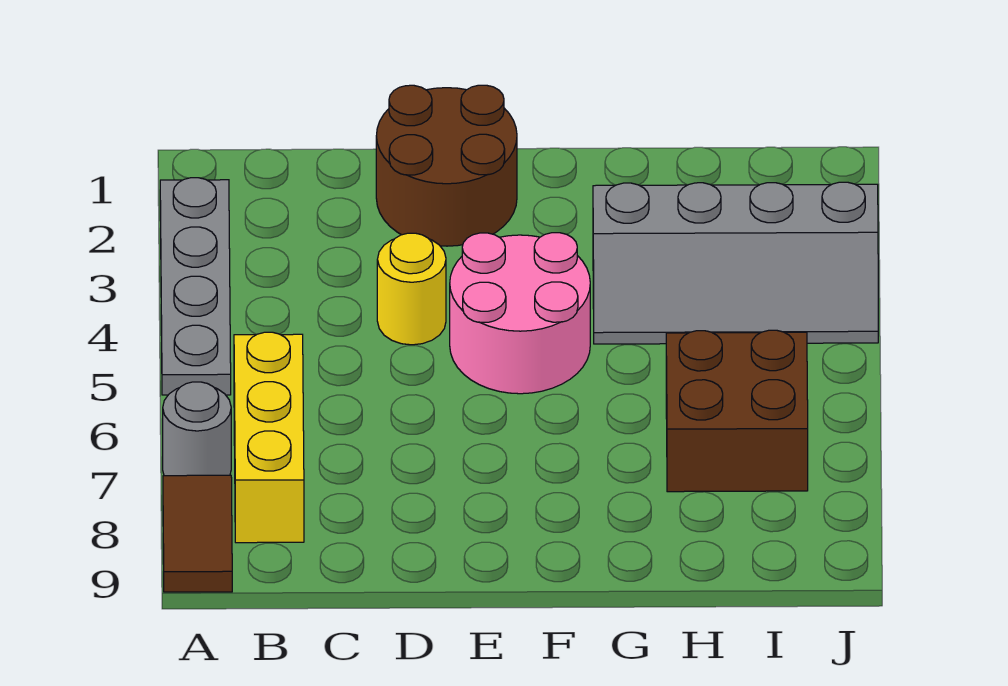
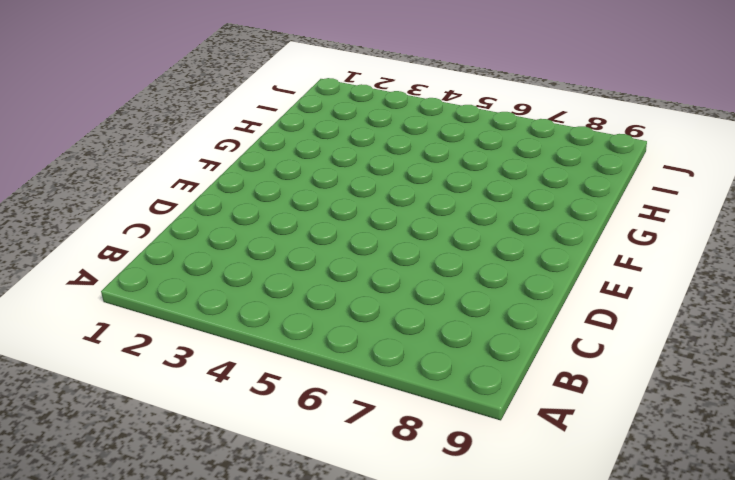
none -> grey plate A2:A5 level 1
none -> grey round brick A7 level 1

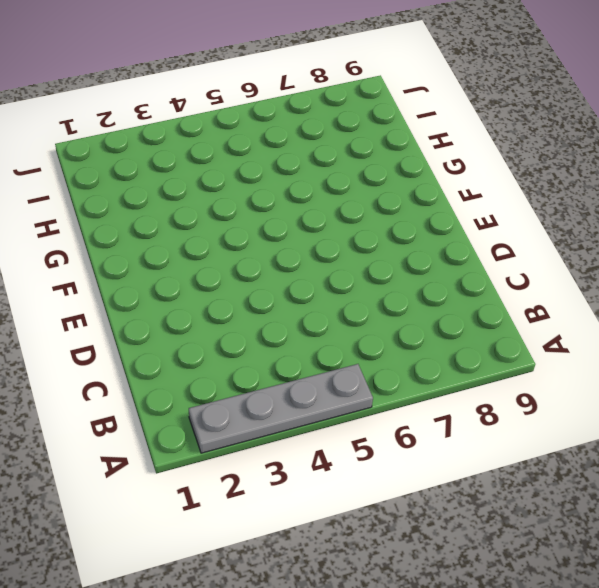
none -> grey round brick A7 level 1
none -> brown tile A8:A9 level 1

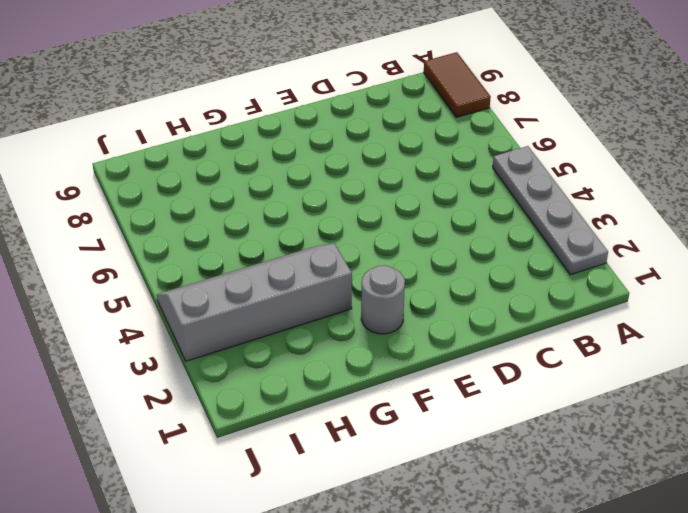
grey round brick F2 level 1 -> grey round brick A7 level 1
none -> yellow brick B6:B8 level 1
none -> brown round brick D1:E2 level 1

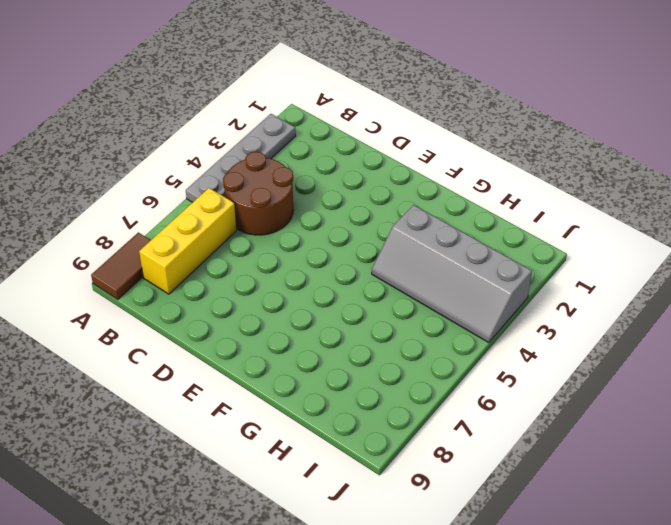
brown round brick B4:C5 level 1 -> brown round brick D1:E2 level 1
none -> grey round brick A7 level 1
none -> yellow round brick D4 level 1

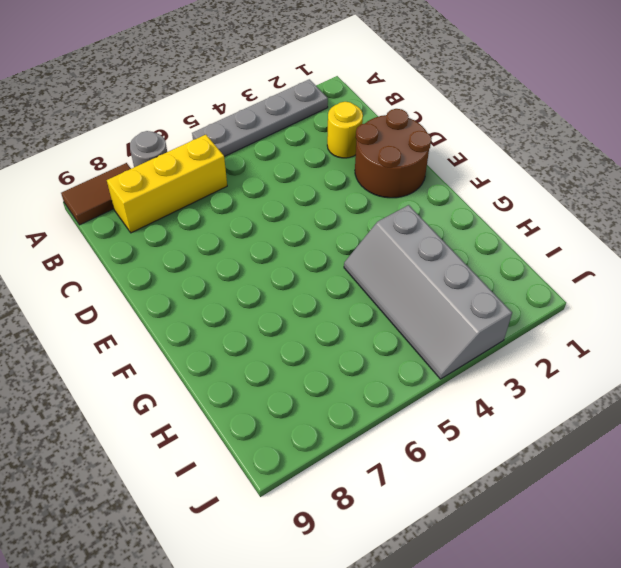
yellow round brick C2 level 1 -> yellow round brick D4 level 1
none -> pink round brick E4:F5 level 1
none -> brown brick H6:I7 level 1

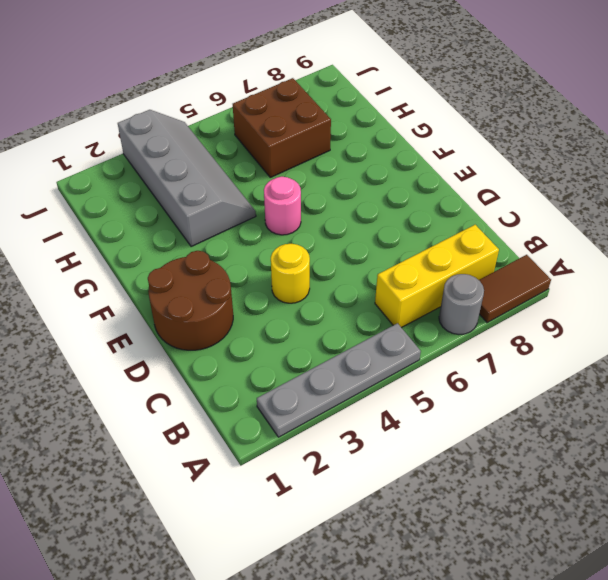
pink round brick F5 level 1 -> pink round brick E4:F5 level 1

